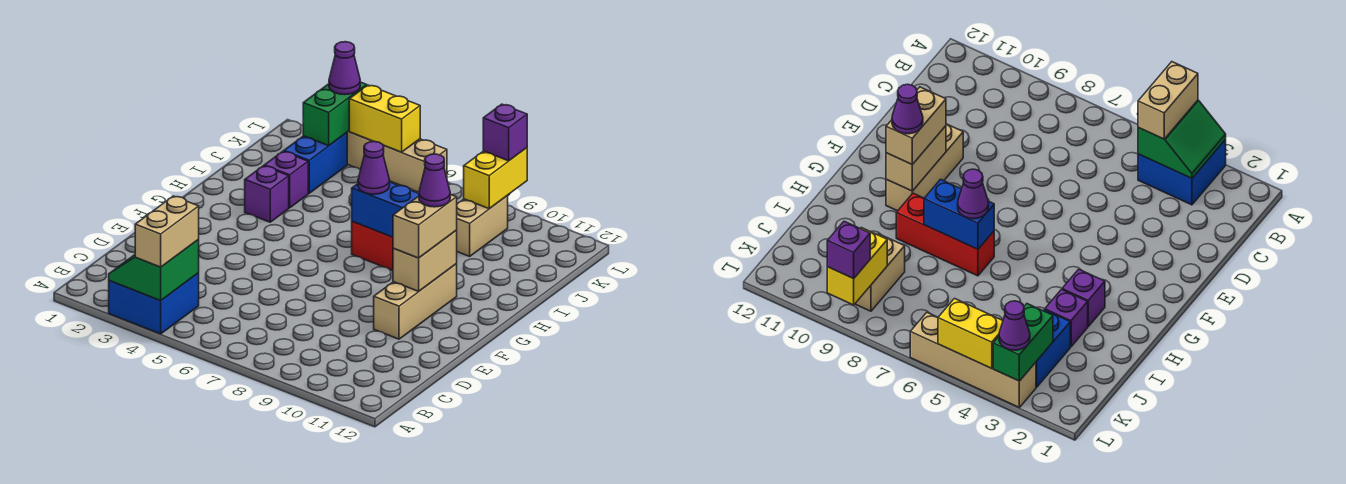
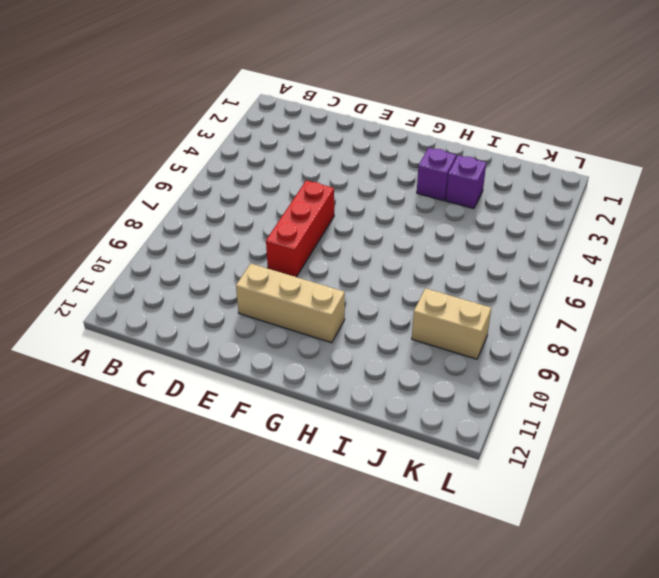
red brick E6:E8 level 1 -> red brick H7:H9 level 1
none -> blue brick A3:B4 level 1
none -> blue brick J3:K3 level 1
none -> tan brick L3:L6 level 1

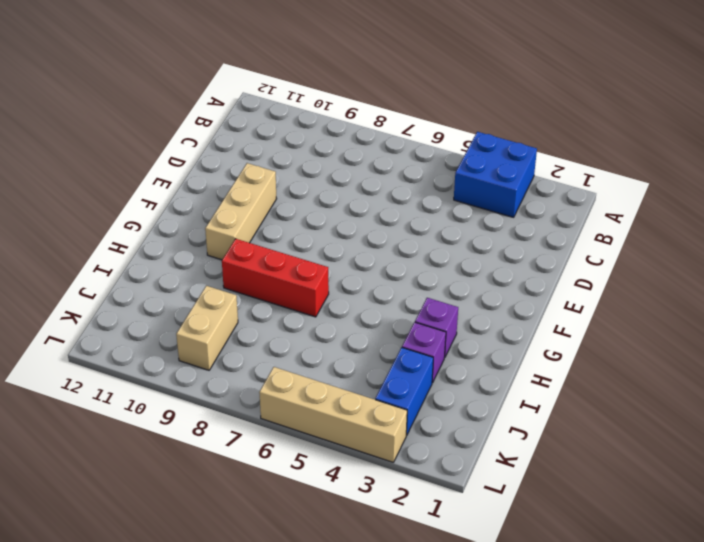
none -> green slope A3:B4 level 2 top 4
none -> tan brick F10:G10 level 2
none -> blue brick H7:H8 level 2

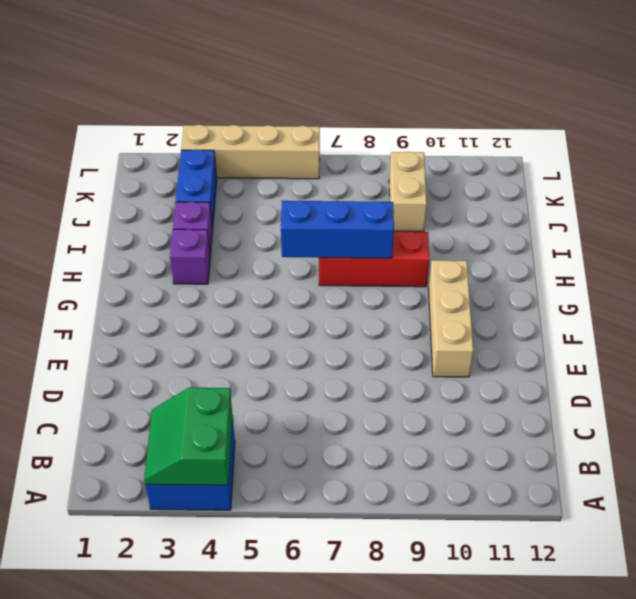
blue brick H6:H8 level 2 -> blue brick H7:H8 level 2
none -> tan brick F10:G10 level 2
none -> green brick K3:L3 level 2
none -> yellow brick K9:L9 level 2

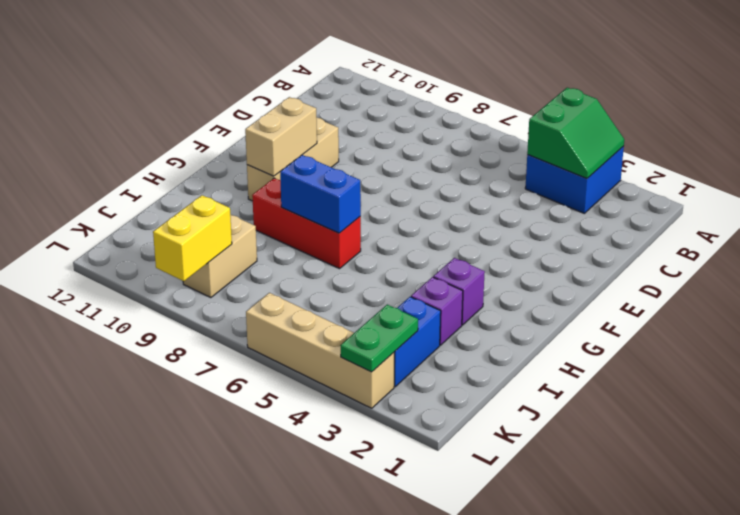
green plate K3:L3 level 2 -> green brick K3:L3 level 2
none -> yellow brick L4:L5 level 2
none -> tan brick A4:B4 level 3
none -> tan brick F10:G10 level 3

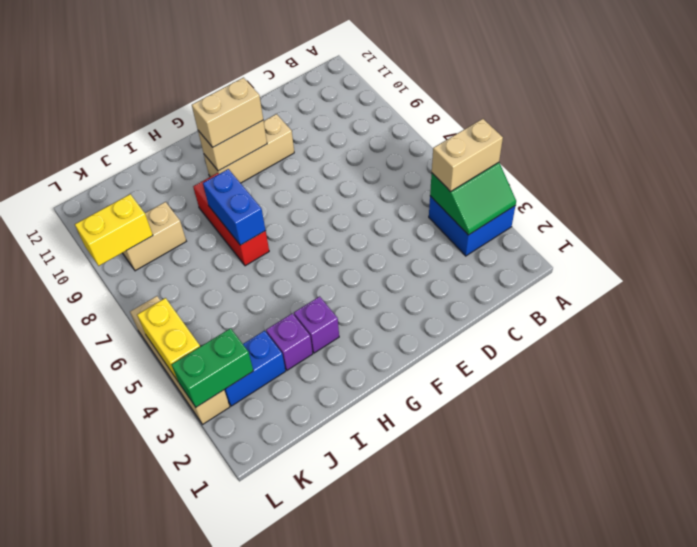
none -> purple cone H7 level 3
none -> purple cone L3 level 3
none -> purple brick L9 level 3

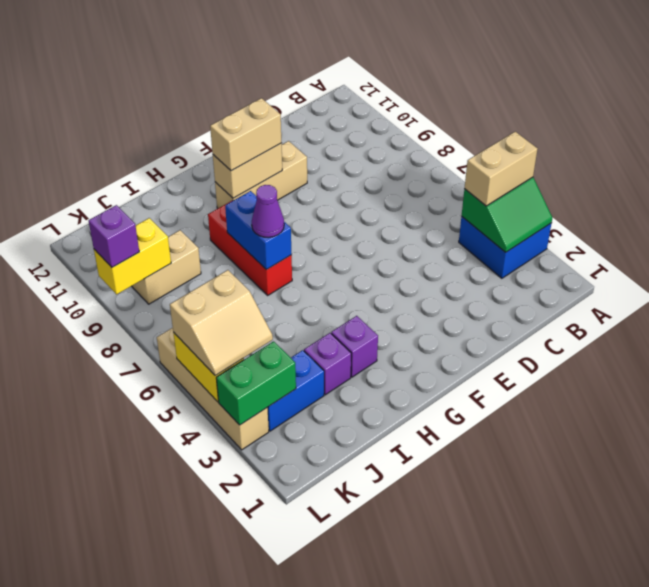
tan slope K4:L5 level 3 top 5 -> none
none -> purple cone L3 level 3
none -> purple cone G10 level 4

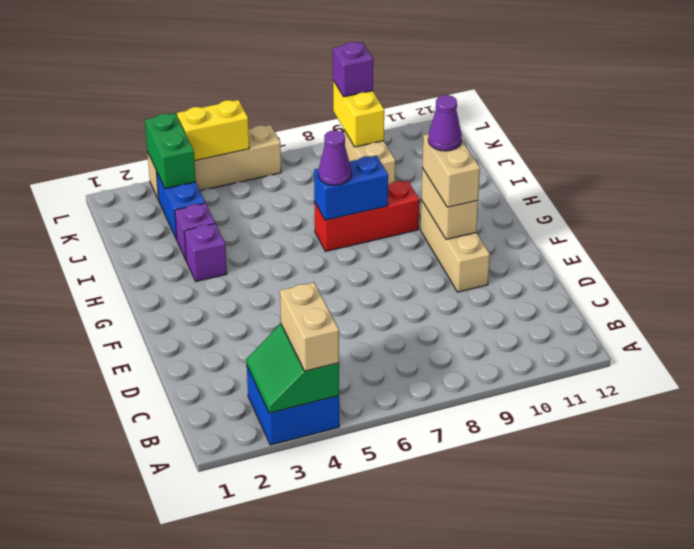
none -> purple cone L3 level 3

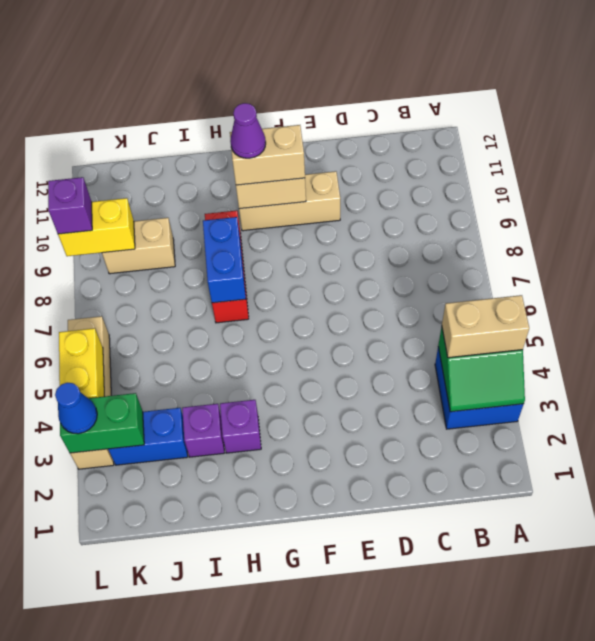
blue cone L3 level 3 -> purple cone L3 level 3
none -> purple cone H7 level 3

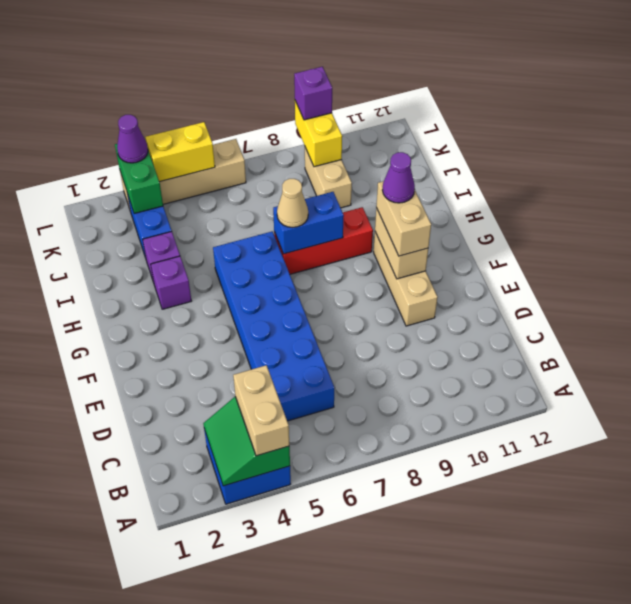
blue brick C5:H6 level 1 -> none
tan cone H7 level 3 -> purple cone H7 level 3

